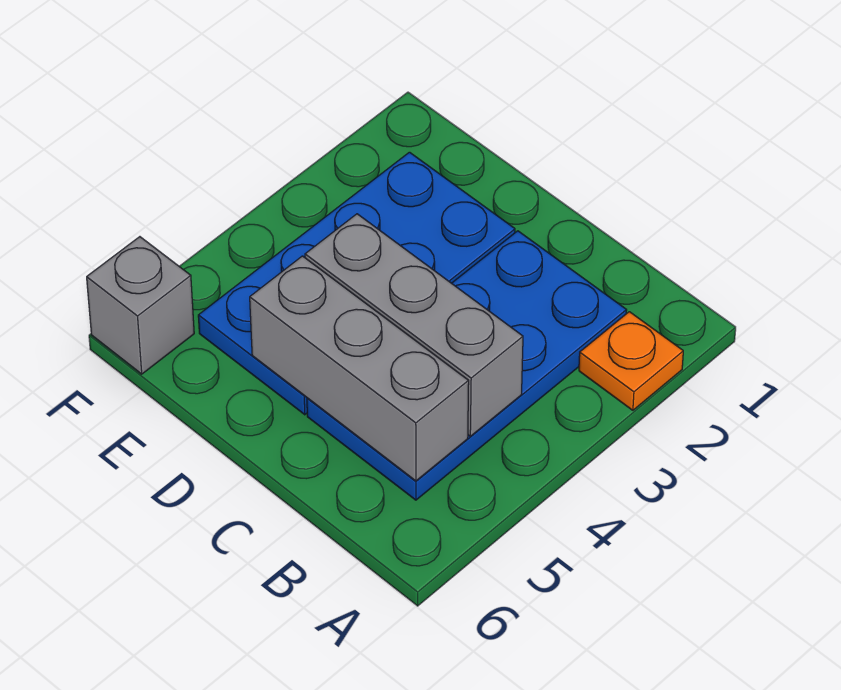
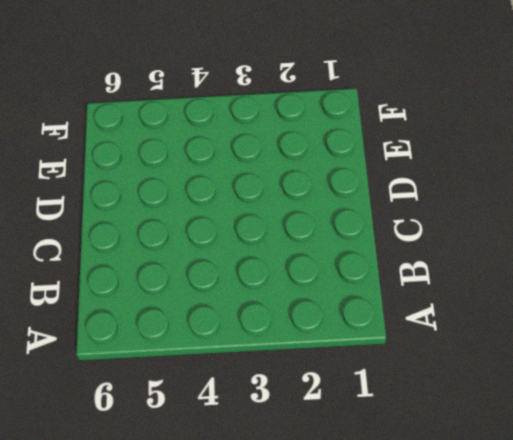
none -> orange plate A2 level 1
none -> blue plate B2:C5 level 1

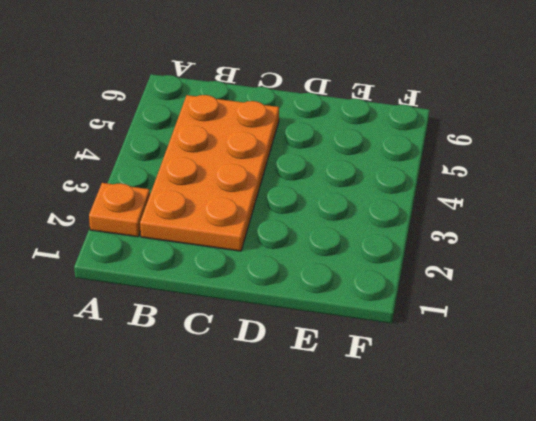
orange plate B2:C5 level 1 -> blue plate B2:C5 level 1
none -> blue plate D2:E5 level 1
none -> grey brick F6 level 1

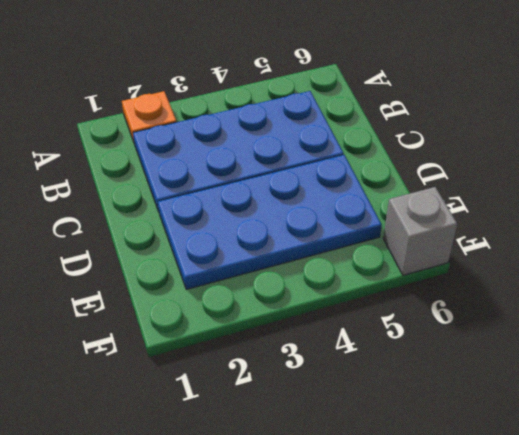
none -> grey brick B4:D4 level 2
none -> grey brick B5:D5 level 2

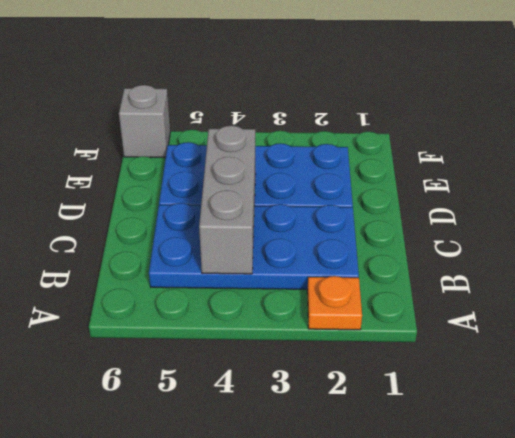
none -> grey brick B5:D5 level 2

